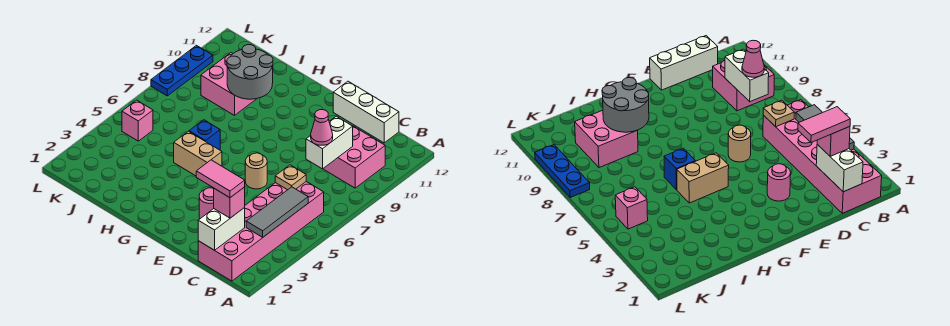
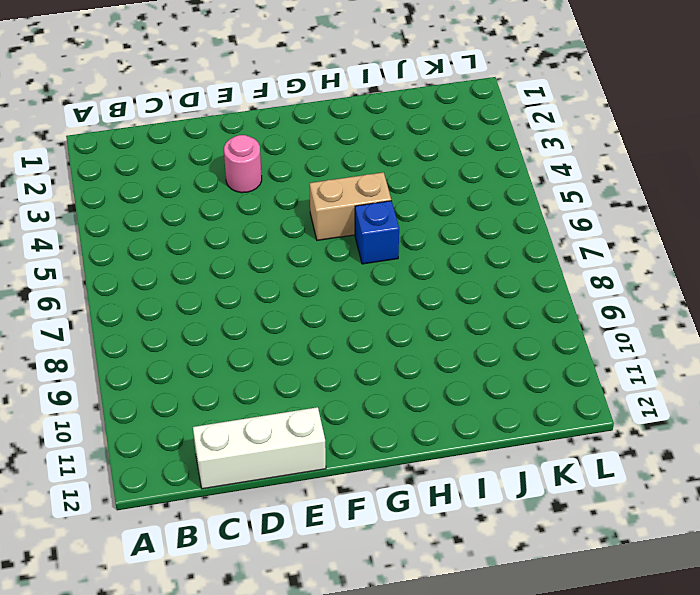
none -> pink brick B1:C6 level 1
none -> pink brick B9:C10 level 1
none -> tan round brick E6 level 1

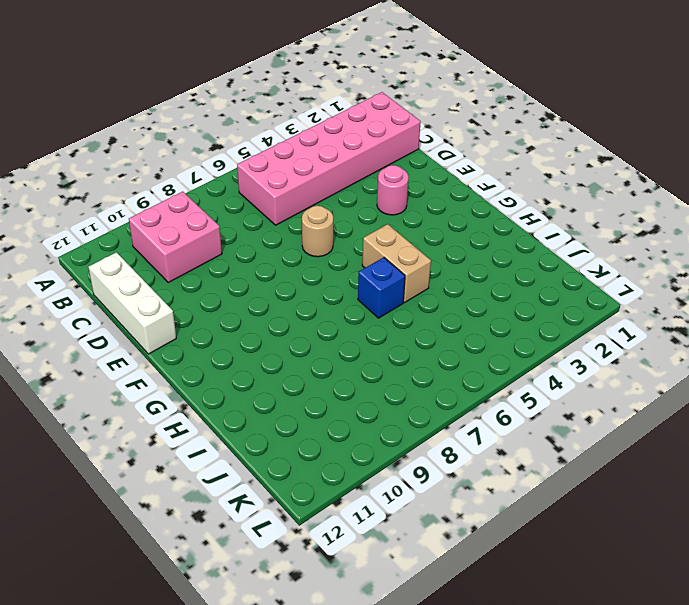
none -> pink brick I9:J10 level 1
none -> pink brick K5 level 1
none -> blue plate L8:L10 level 1

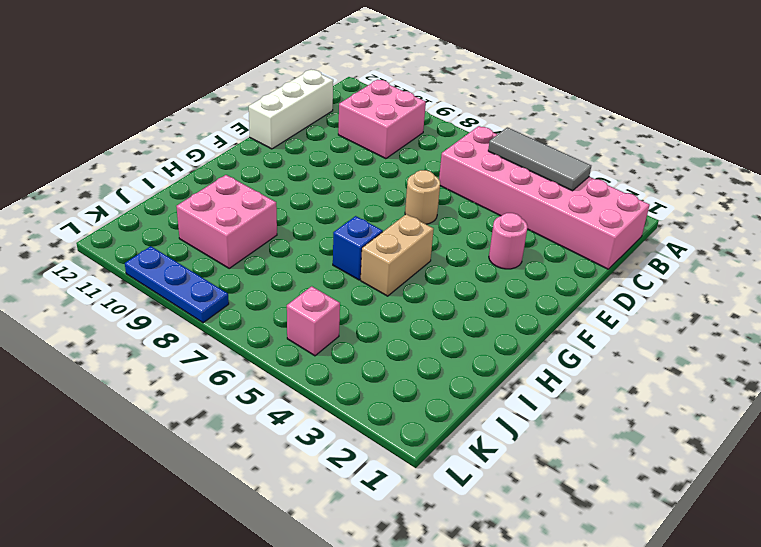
none -> white brick C1:C2 level 2
none -> tan plate C6 level 2
none -> white brick C8:C9 level 2

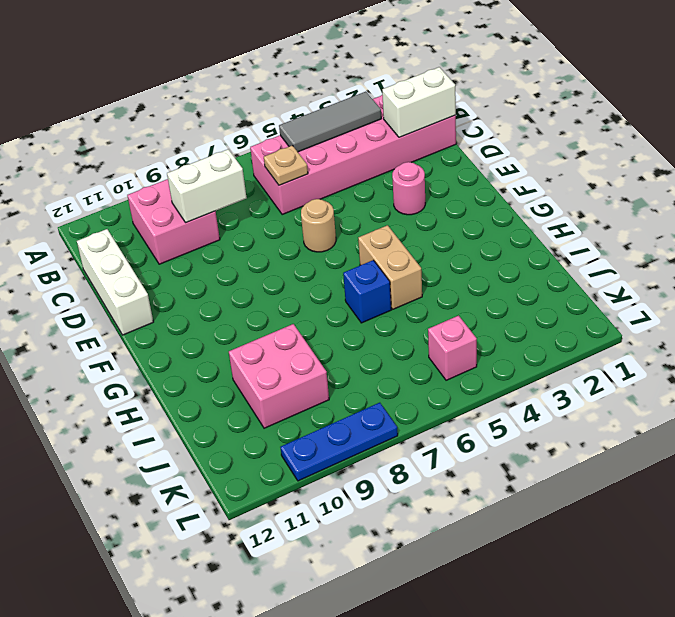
none -> grey round brick H9:I10 level 2
none -> pink brick C2 level 3
none -> pink cone C8 level 3

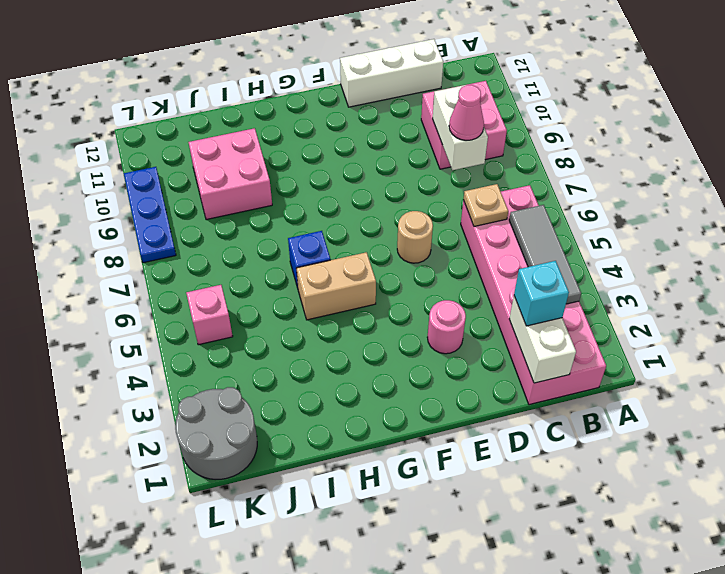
cyan brick C2 level 3 -> pink brick C2 level 3
grey round brick K1:L2 level 1 -> grey round brick H9:I10 level 2
none -> pink tile C2:D2 level 4

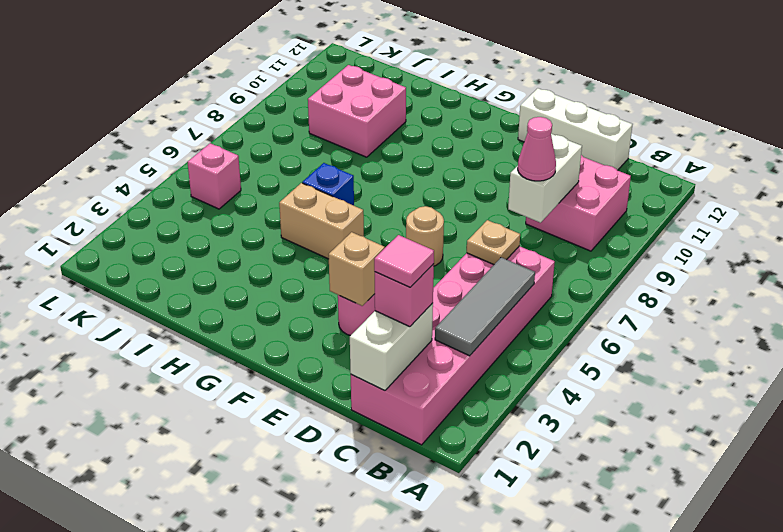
pink tile C2 level 4 -> pink tile C2:D2 level 4
tan brick E3 level 2 -> none
none -> blue plate L8:L10 level 1
none -> grey round brick H9:I10 level 2

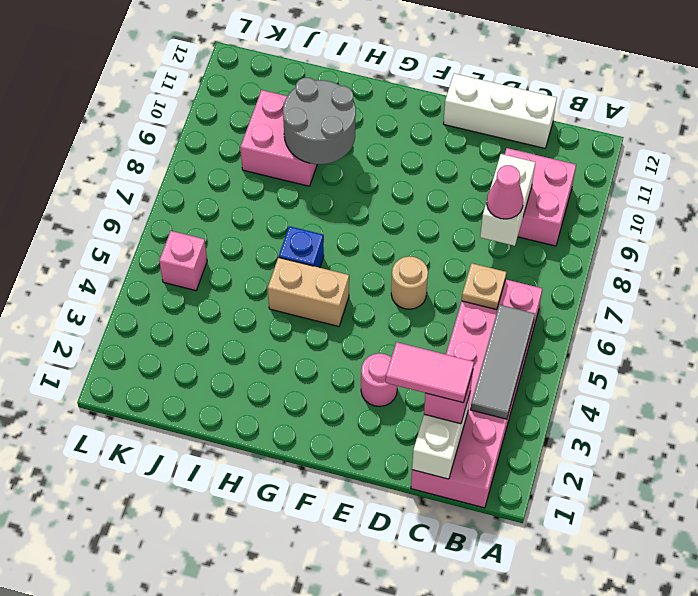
none -> blue plate L8:L10 level 1

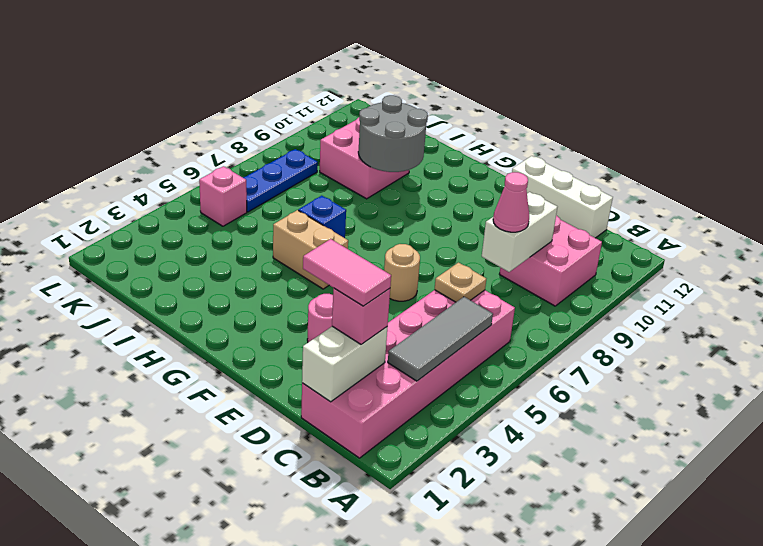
blue plate K6:K8 level 1 -> blue plate L8:L10 level 1

